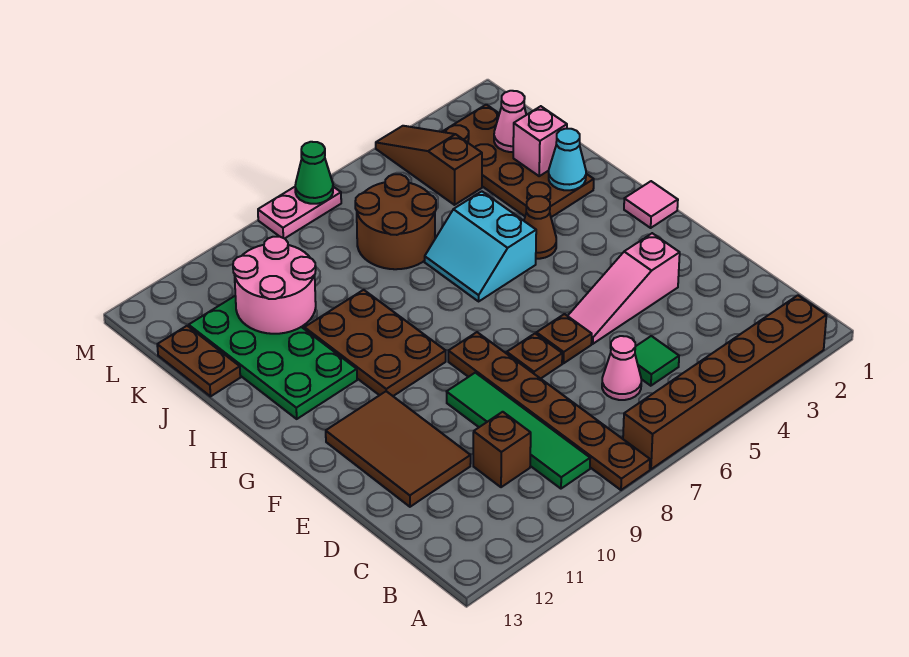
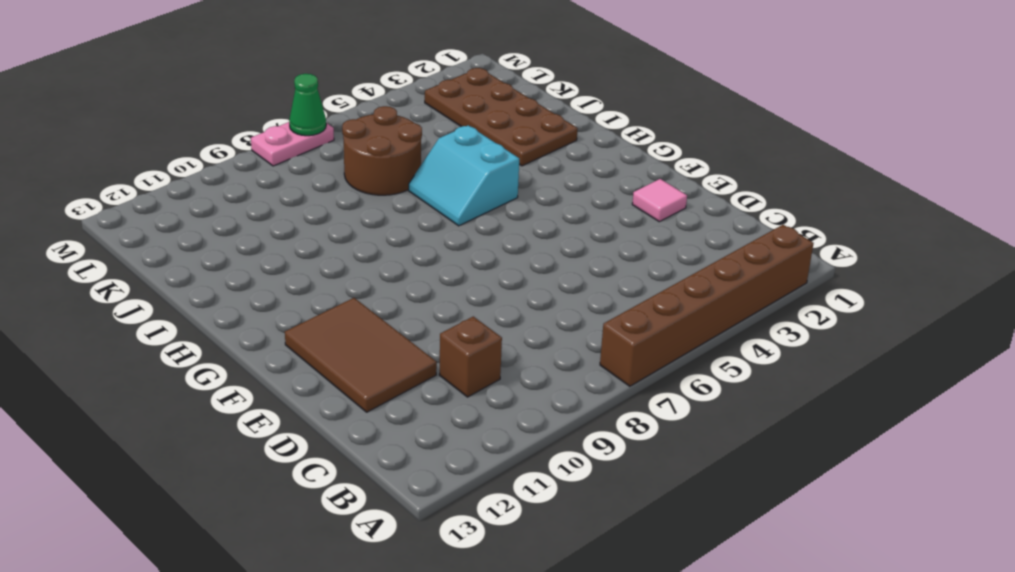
pink tile E2 level 1 -> pink tile G1 level 1
none -> brown plate A8:F8 level 1
none -> green tile B9:E9 level 1
none -> green tile C5 level 1

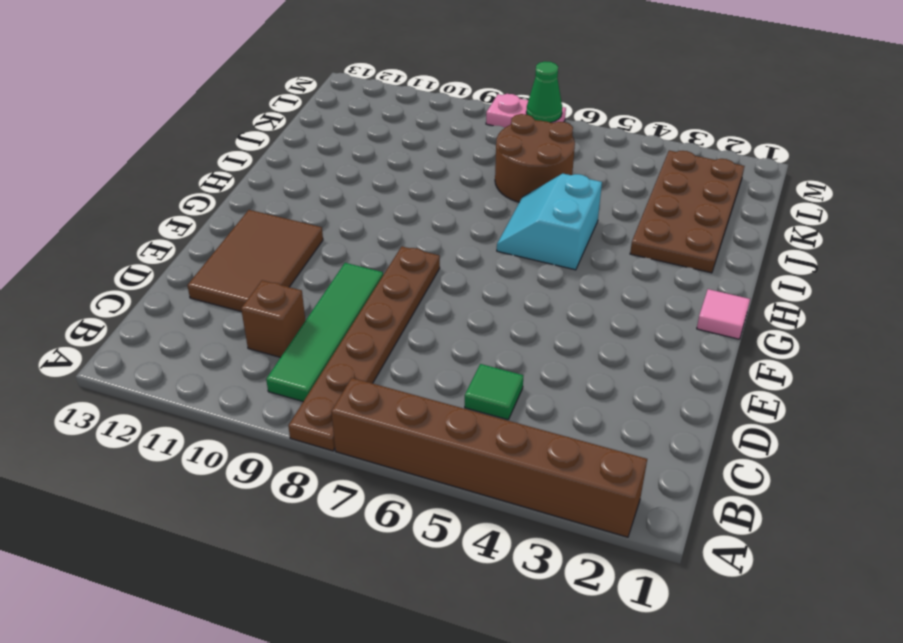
none -> pink cone C6 level 1
none -> pink slope E3:E5 level 1 top 3
none -> brown plate E6 level 1

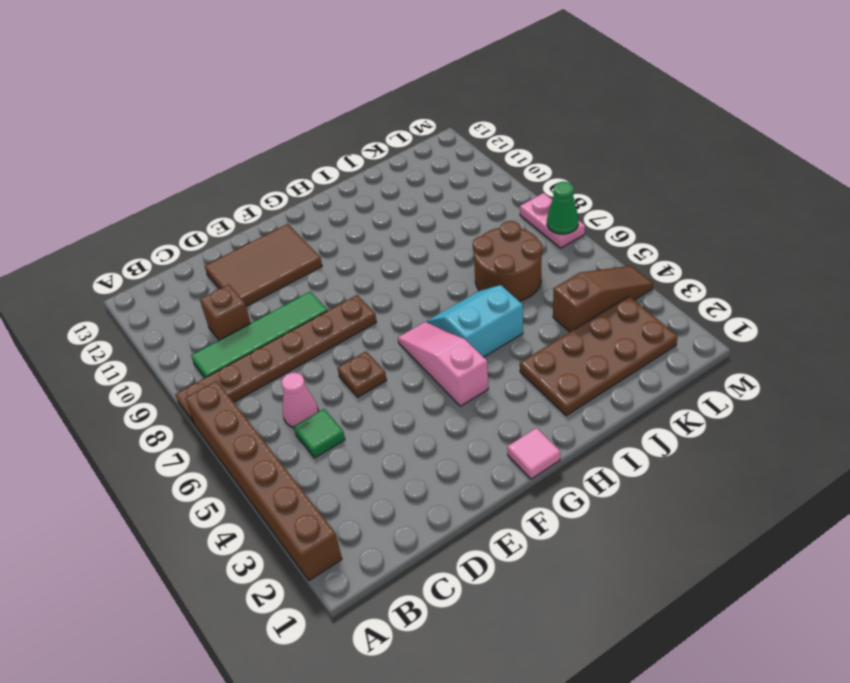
pink slope G4:G6 level 1 top 4 -> pink slope E3:E5 level 1 top 3
none -> brown plate E7 level 1
none -> brown plate G9:I10 level 1
none -> brown cone H4 level 1

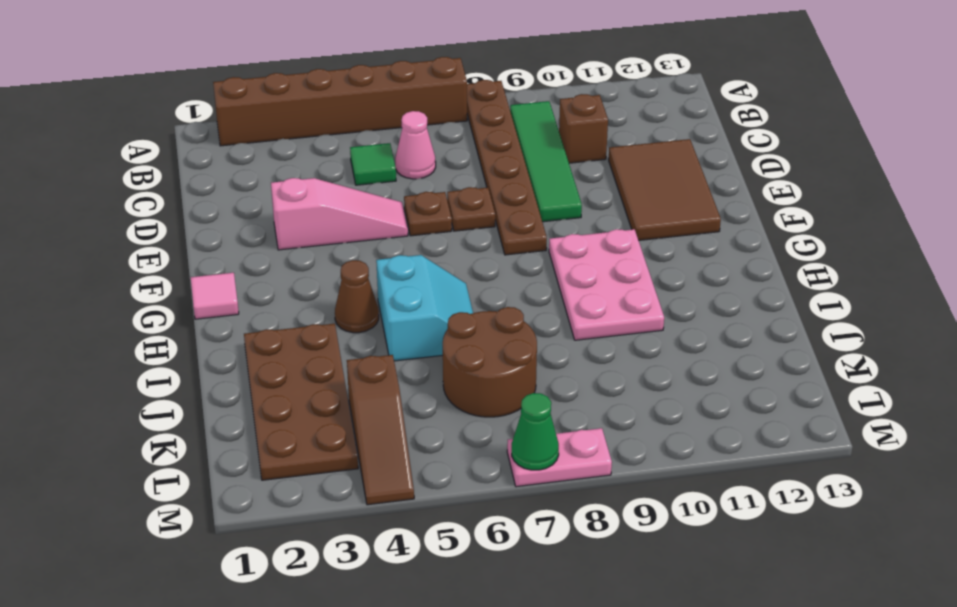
pink plate G9:I10 level 1 -> brown plate G9:I10 level 1
none -> green plate H11:K12 level 1
none -> brown plate J13:K13 level 1
none -> cyan cone I2 level 2

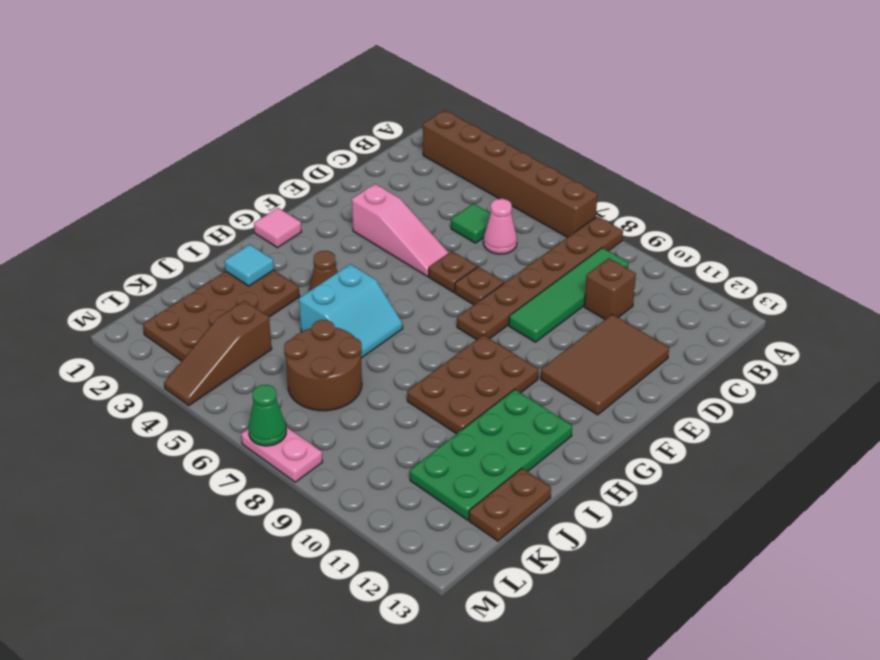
cyan tile I2 level 2 -> cyan cone I2 level 2
none -> pink brick J2 level 2
none -> pink round brick J10:K11 level 2
none -> pink cone K2 level 2

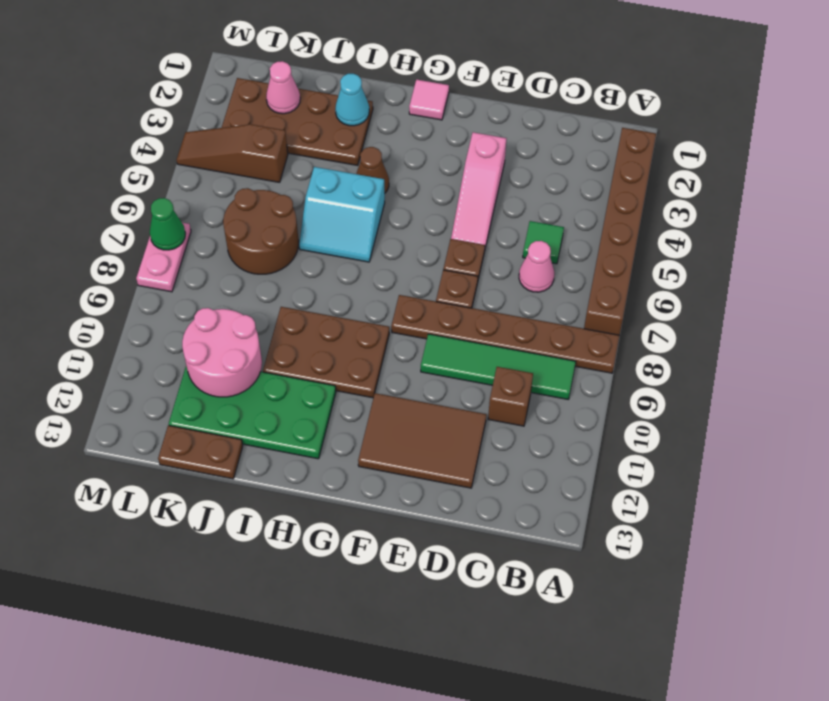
none -> pink brick J2 level 2

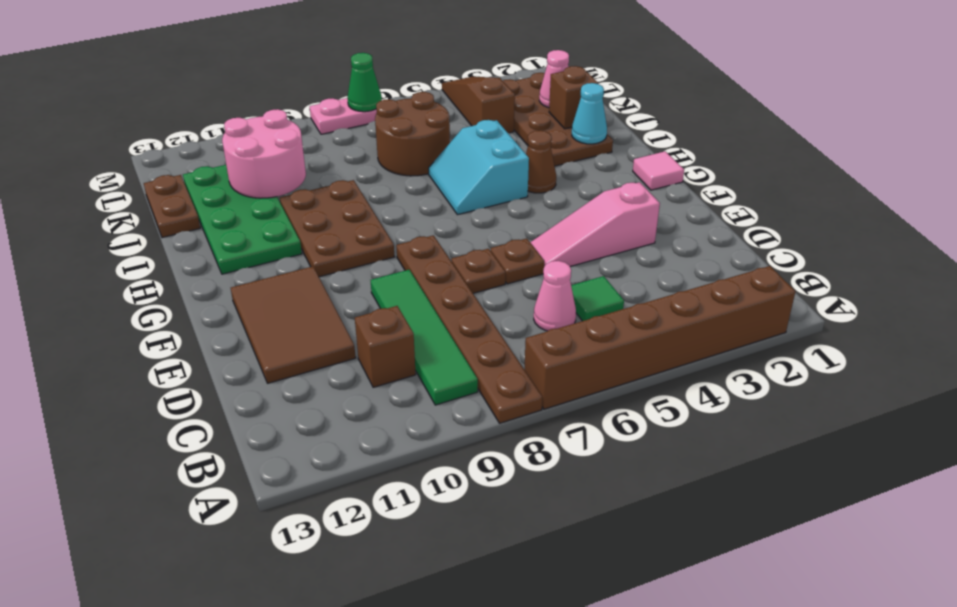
brown brick J2 level 2 -> pink brick J2 level 2

